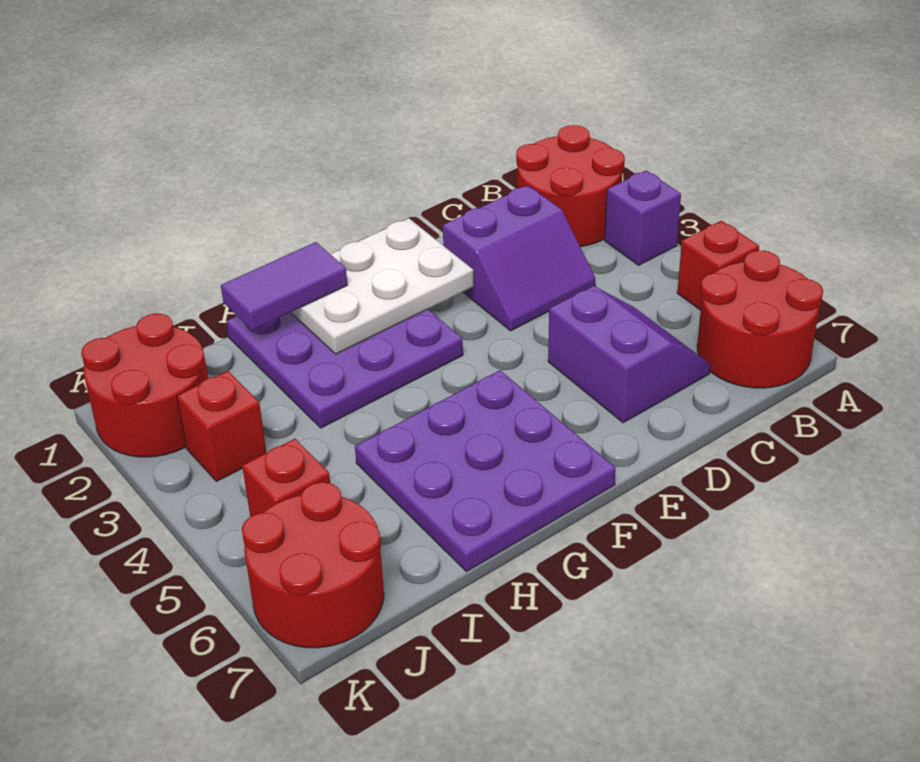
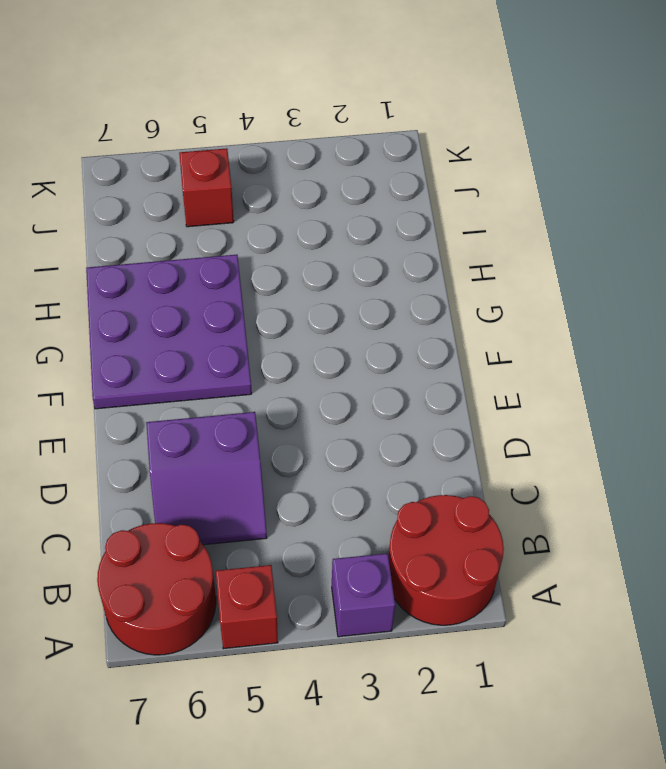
none -> purple slope C2:D3 level 1 top 2
none -> purple plate F1:H3 level 1
none -> red round brick J1:K2 level 1

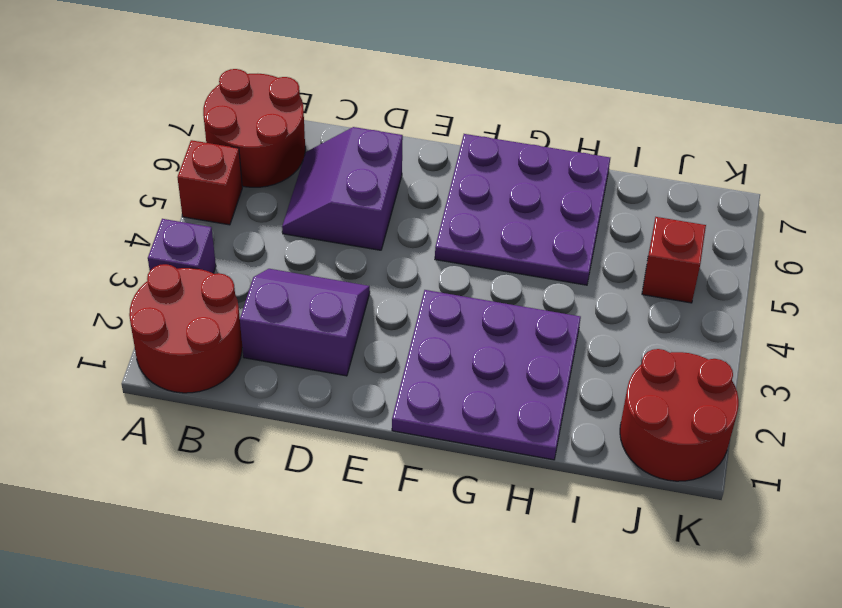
none -> red brick J3 level 1
none -> red round brick J6:K7 level 1
none -> white plate E1:G2 level 2

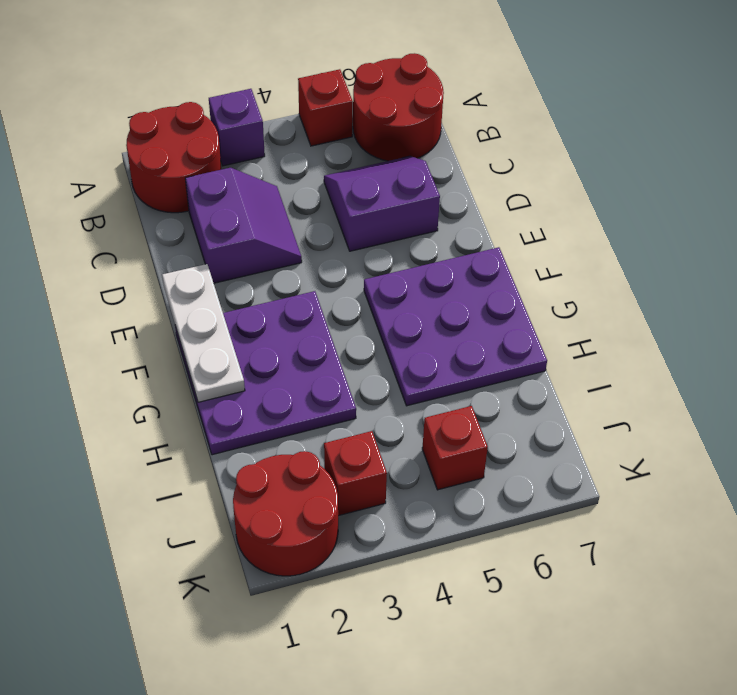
white plate E1:G1 level 2 -> white plate E1:G2 level 2
none -> red round brick J6:K7 level 1
none -> purple tile G1:H1 level 3

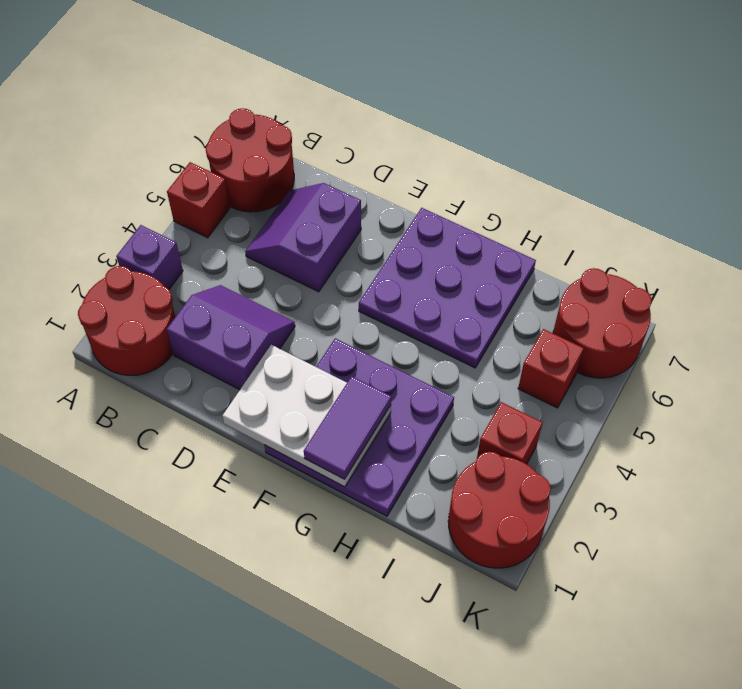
purple tile G1:G2 level 3 -> purple tile G1:H1 level 3

